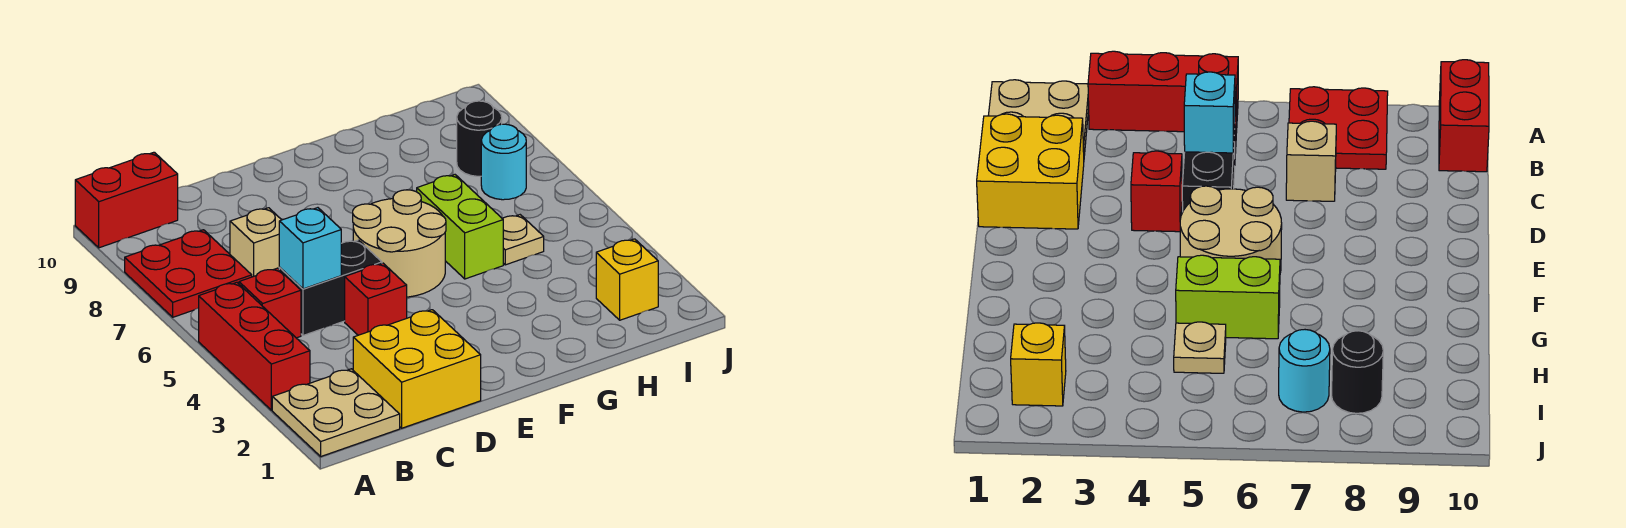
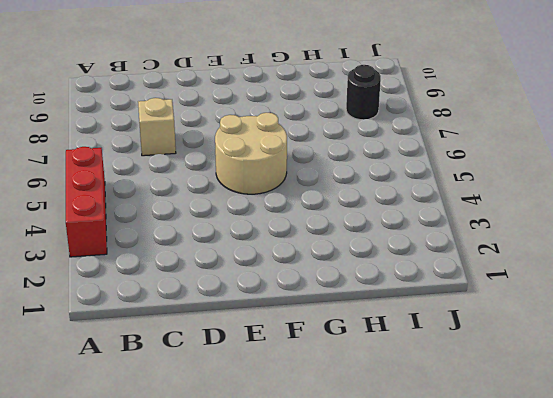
none -> tan plate A1:B2 level 1
none -> red plate A7:B8 level 1
none -> red brick A10:B10 level 1

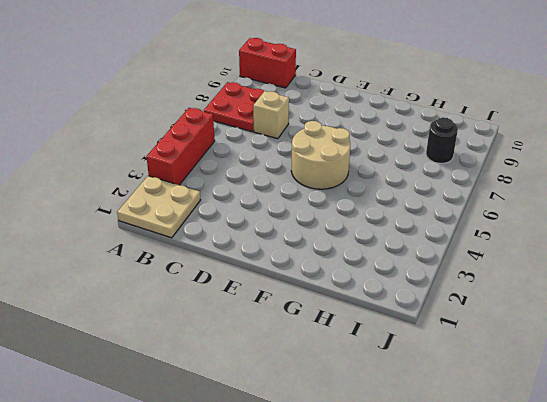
none -> red brick B5 level 1
none -> yellow brick C1:D2 level 1
none -> black brick C5:D5 level 1

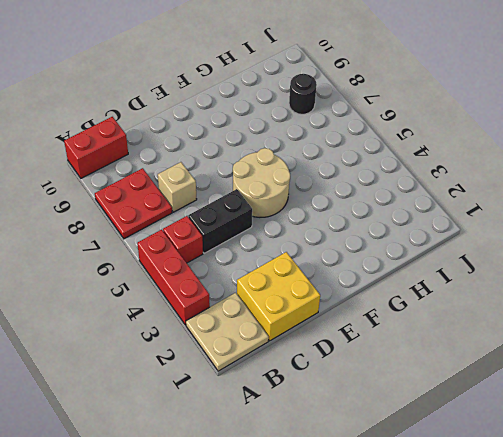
none -> red brick D4 level 1
none -> lime brick G5:G6 level 1
none -> tan plate H5 level 1

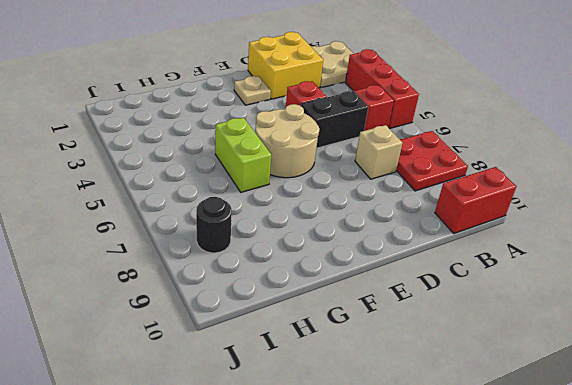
tan plate E2 level 1 -> tan plate H5 level 1
none -> yellow brick I2 level 1
none -> cyan round brick I7 level 1
none -> cyan brick C5 level 2

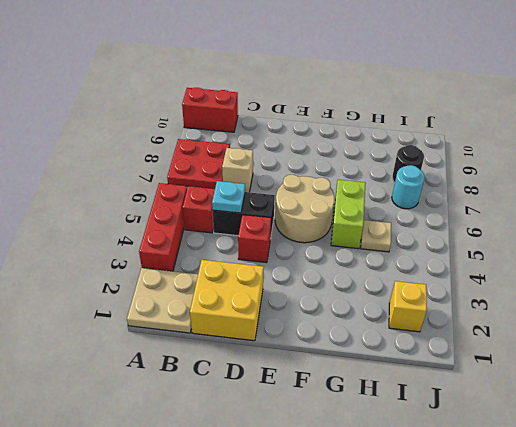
cyan plate C5 level 2 -> cyan brick C5 level 2

